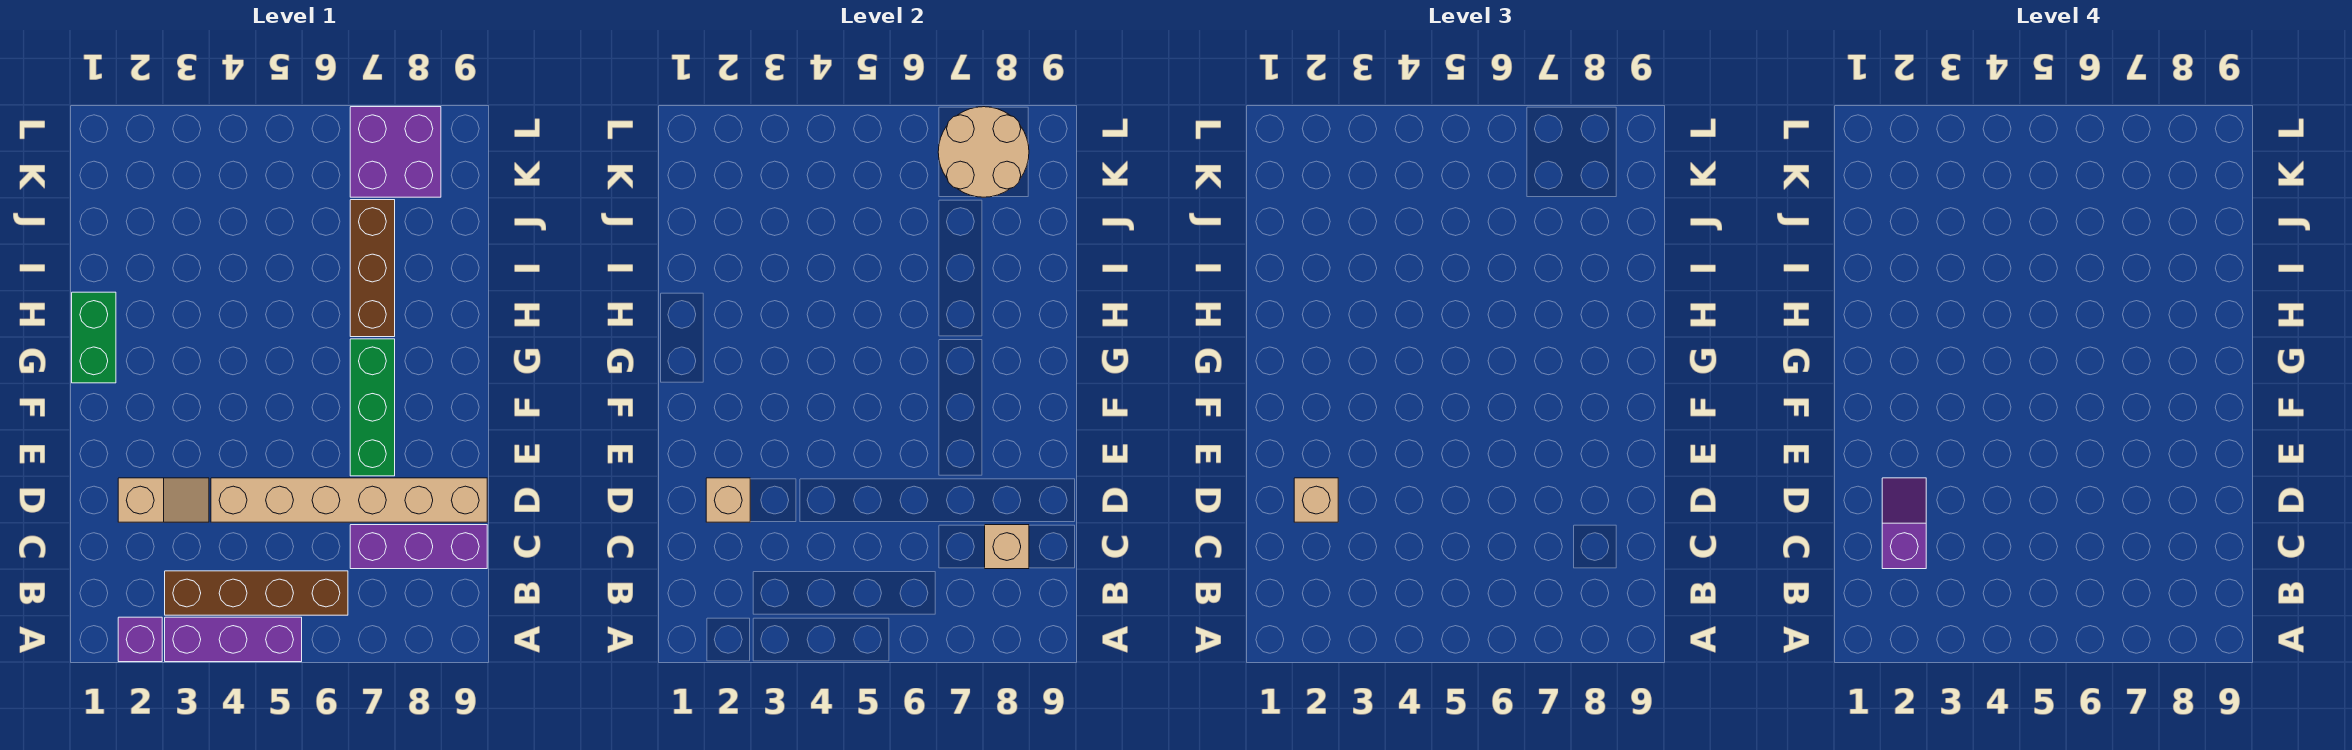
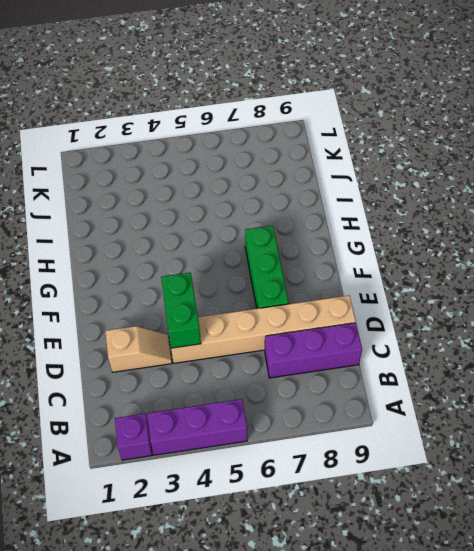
green brick D4:E4 level 2 -> green brick G1:H1 level 1
none -> brown brick B3:B6 level 1
none -> brown brick H7:J7 level 1
none -> purple brick K7:L8 level 1

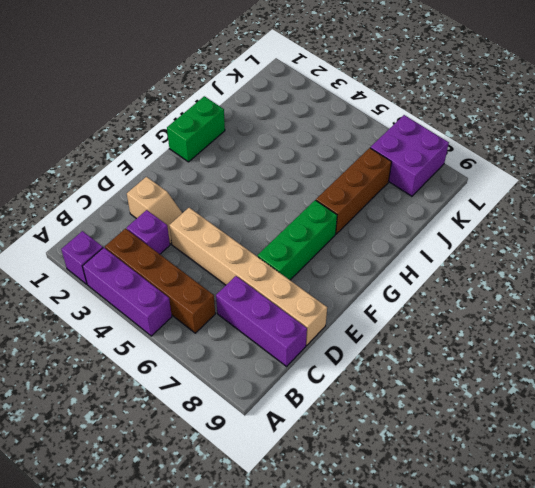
purple brick C3 level 1 -> none
none -> tan brick C8 level 2
none -> tan brick D2 level 2
none -> tan round brick K7:L8 level 2

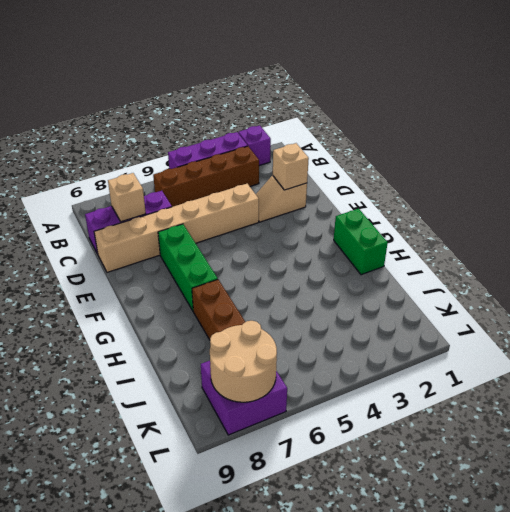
none -> tan brick D2 level 3
none -> purple slope C2:D2 level 4 top C

